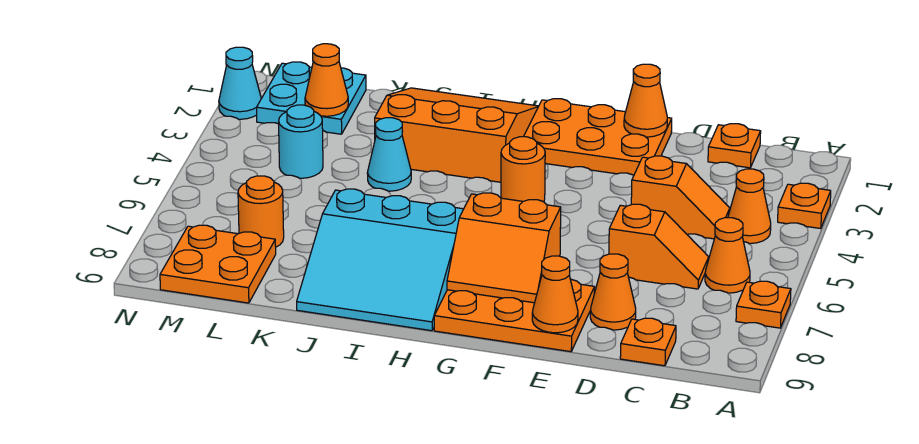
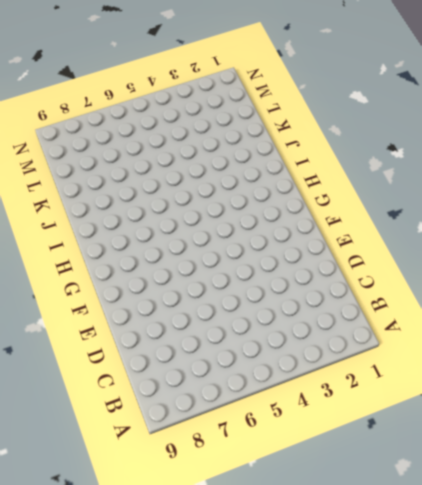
none -> orange plate A3 level 1
none -> orange plate A7 level 1
none -> orange cone B4 level 1

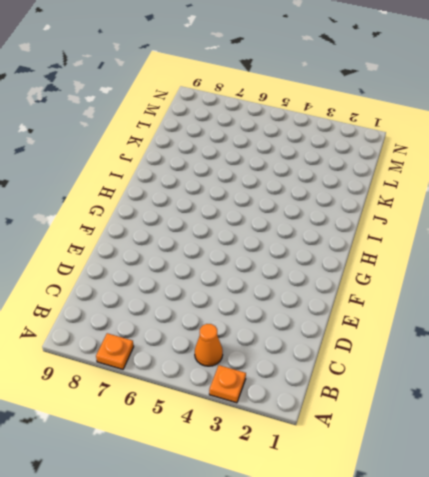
none -> orange cone B6 level 1
none -> orange plate C1 level 1
none -> orange slope C4:D4 level 1 top D

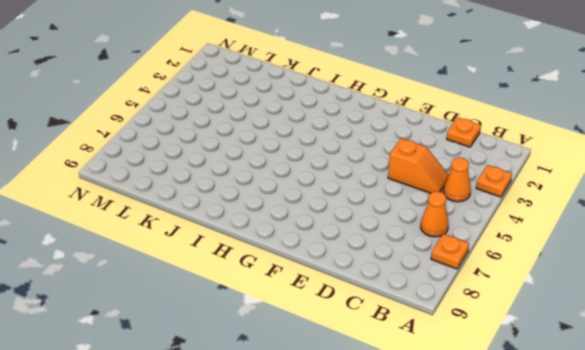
none -> orange slope C6:D6 level 1 top D
none -> orange plate C9 level 1
none -> orange cone D8 level 1

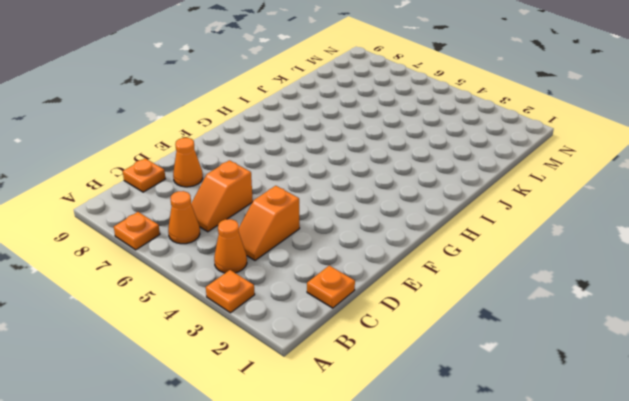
none -> orange plate E1:G2 level 1
none -> orange plate E8:G9 level 1
none -> orange round brick G4 level 1

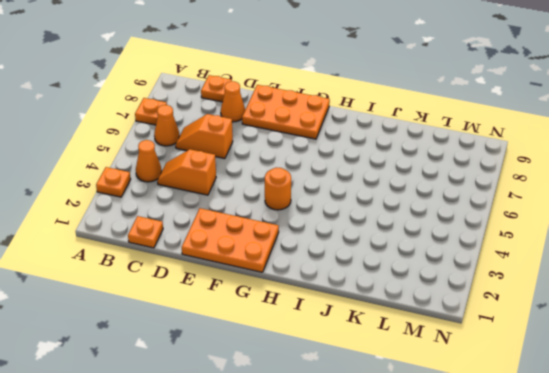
none -> orange slope H1:J3 level 1 top 3
none -> cyan slope H7:J9 level 1 top 7
none -> cyan cone J4 level 1

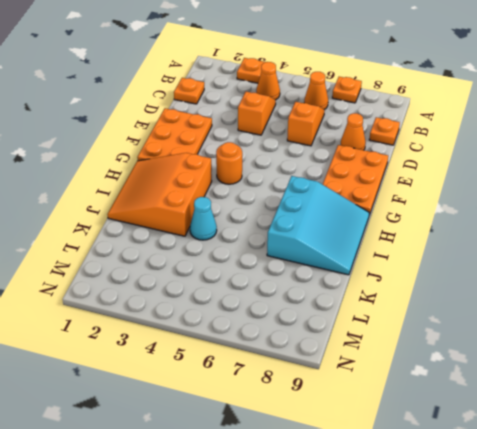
none -> cyan plate L1:M2 level 1
none -> cyan round brick L4 level 1
none -> orange round brick L7 level 1

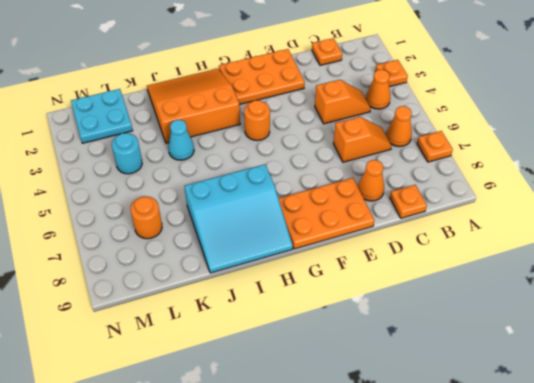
none -> orange plate L8:M9 level 1
none -> cyan cone N2 level 1
none -> orange cone E1 level 2

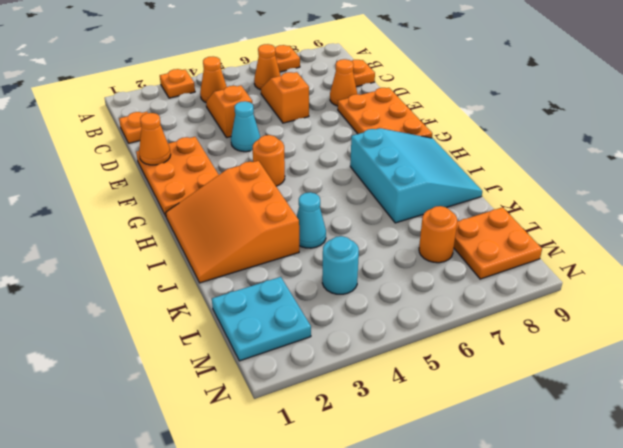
cyan cone E4 level 1 -> cyan cone N2 level 1
none -> orange cone E9 level 2
none -> orange slope F7:G8 level 2 top 7
none -> orange cone L2 level 2

